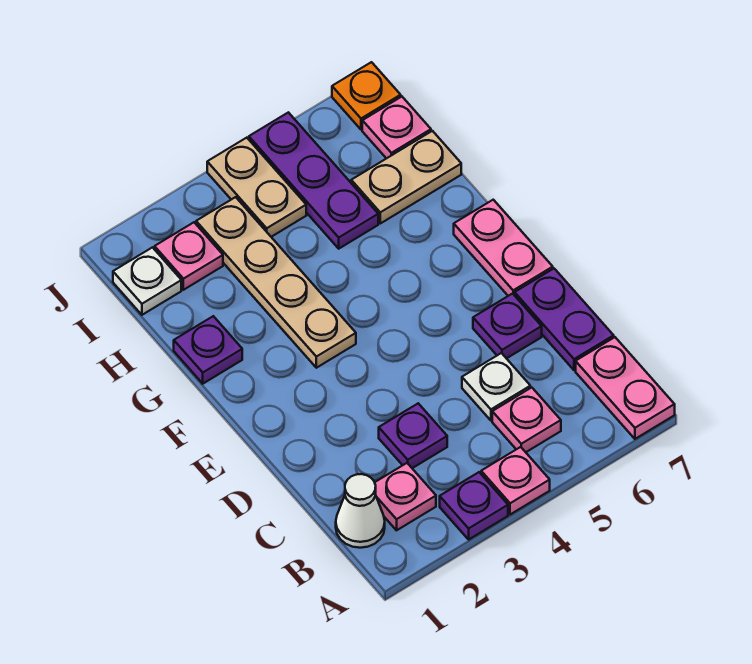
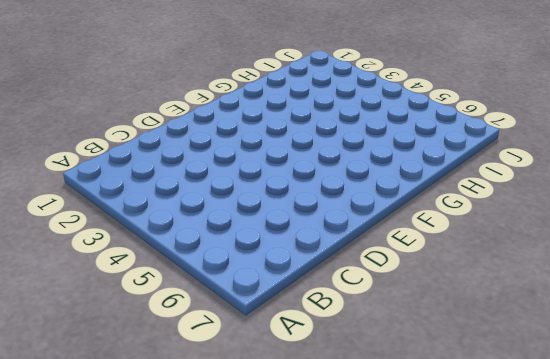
none -> purple plate A3 level 1
none -> pink plate A4 level 1
none -> pink plate A7:B7 level 1

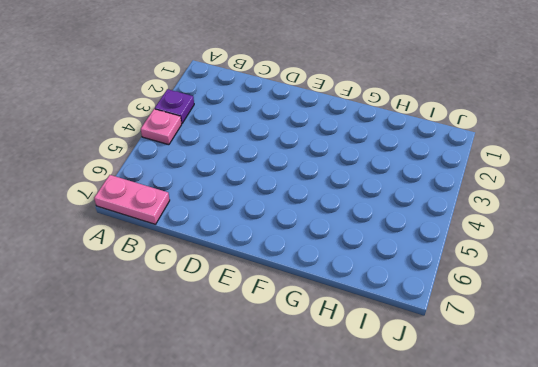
none -> white cone B1 level 1
none -> pink plate B2 level 1
none -> pink plate B5 level 1

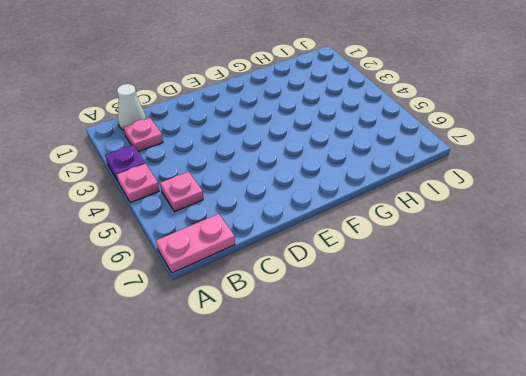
none -> purple plate C3 level 1
none -> white plate C5 level 1
none -> purple plate C7:D7 level 1

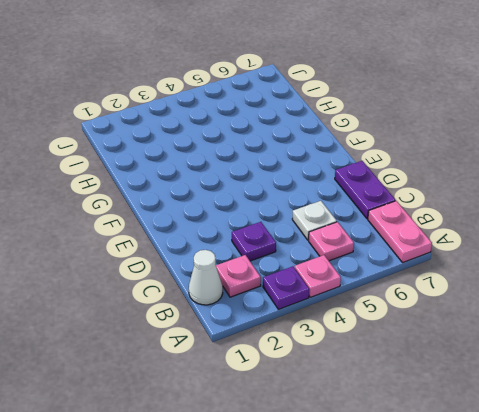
none -> purple plate D6 level 1
none -> pink plate E7:F7 level 1
none -> tan plate F3:I3 level 1

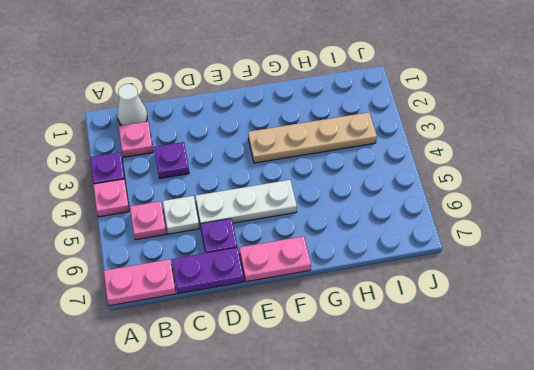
white plate D5:F5 level 1 -> none
none -> purple plate G1 level 1
none -> purple plate H5:J5 level 1
none -> tan plate H6:H7 level 1

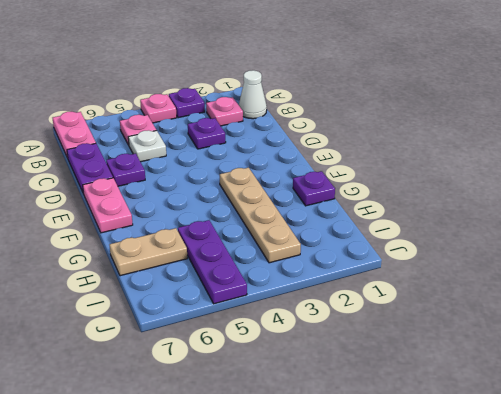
none -> white plate I1 level 1
none -> pink plate I2 level 1
none -> tan plate I4:J4 level 1

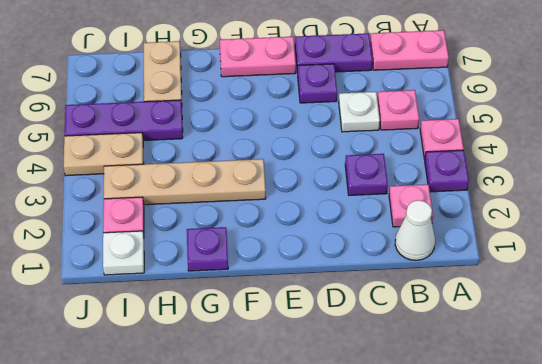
none -> pink plate I7 level 1
none -> orange plate J7 level 1

